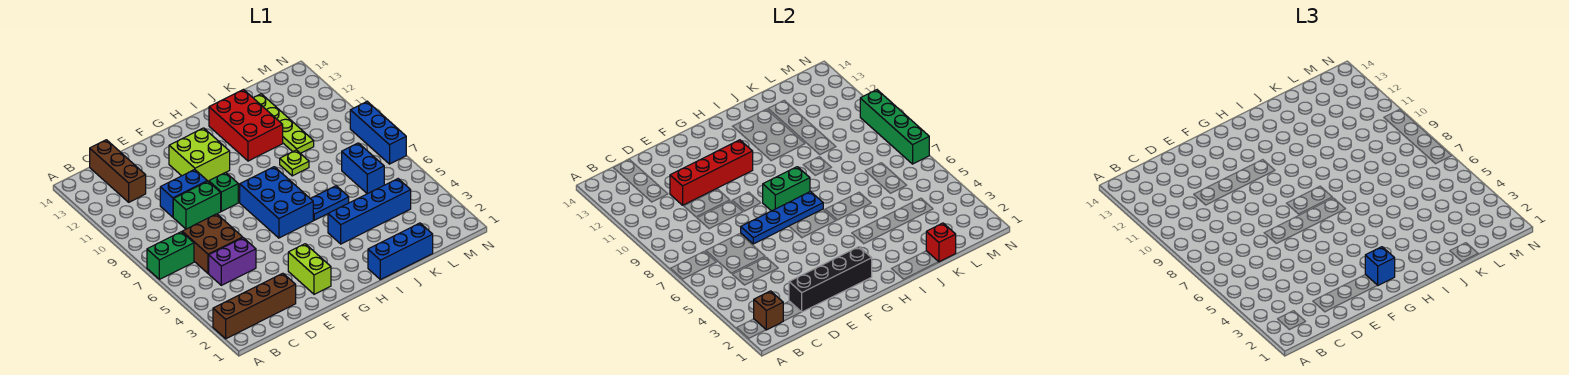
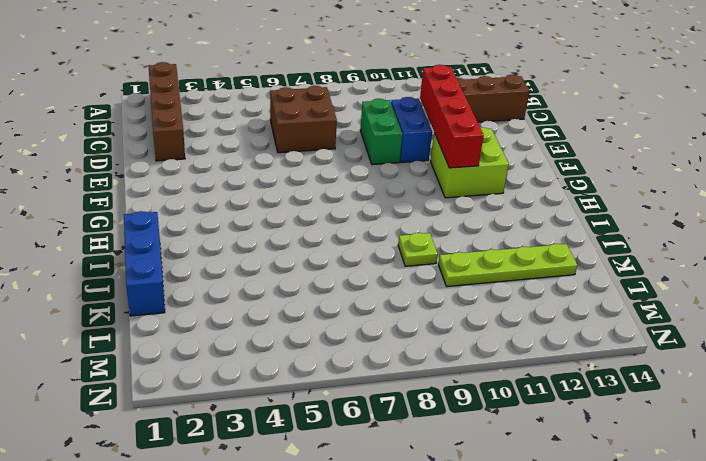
none -> green brick A7:B7 level 1
none -> purple brick C5:D5 level 1
none -> lime brick F2:F3 level 1

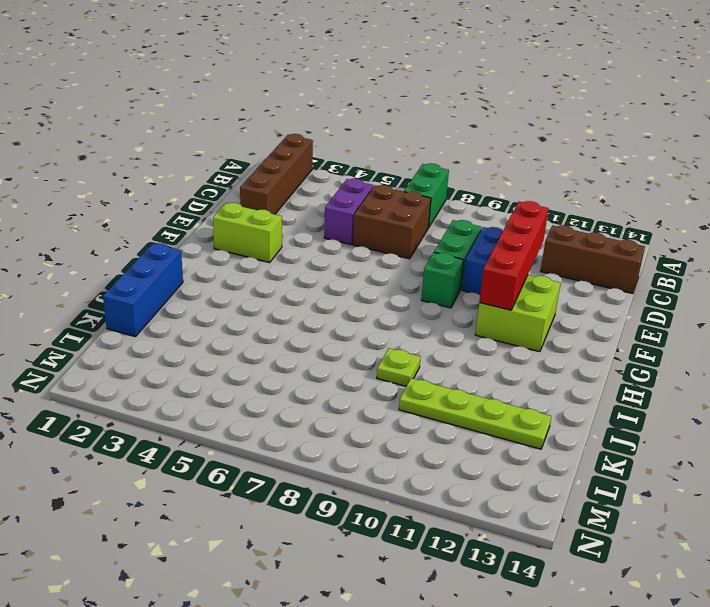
none -> blue brick G6:H8 level 1
none -> blue brick I4:L4 level 1
none -> blue plate I6:J6 level 1

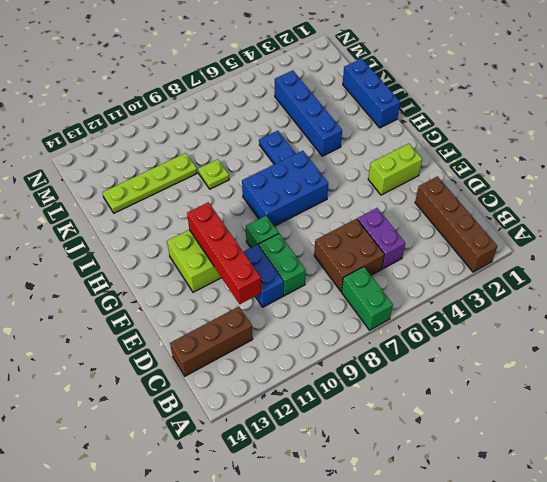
none -> red brick I11:J13 level 1
none -> blue brick L6:L7 level 1
none -> blue brick N7:N9 level 1

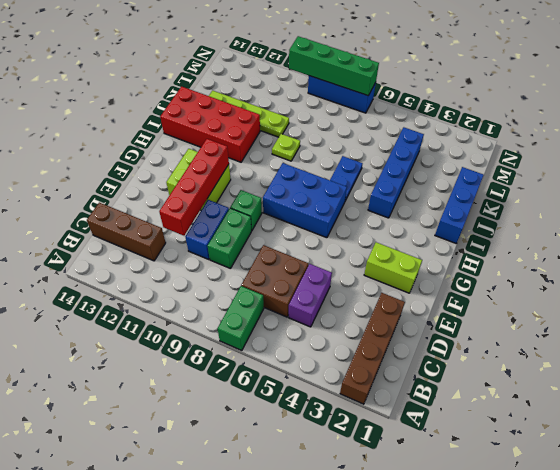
red brick I11:J14 level 1 -> red brick I11:J13 level 1
none -> blue brick L6:L7 level 1
none -> brown brick B2 level 2
none -> black brick D2:G2 level 2

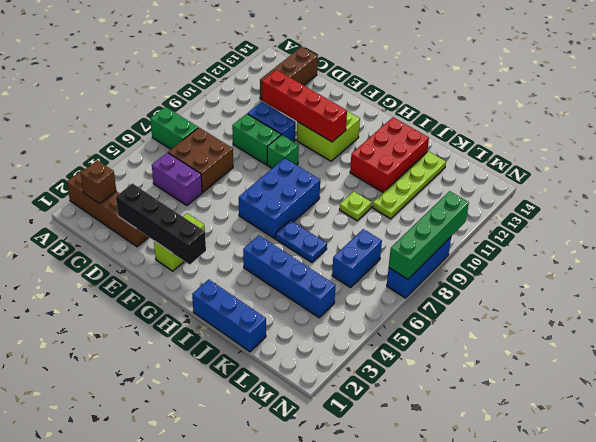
none -> blue plate E7:H7 level 2
none -> green brick G8:H8 level 2
none -> red brick K1 level 2

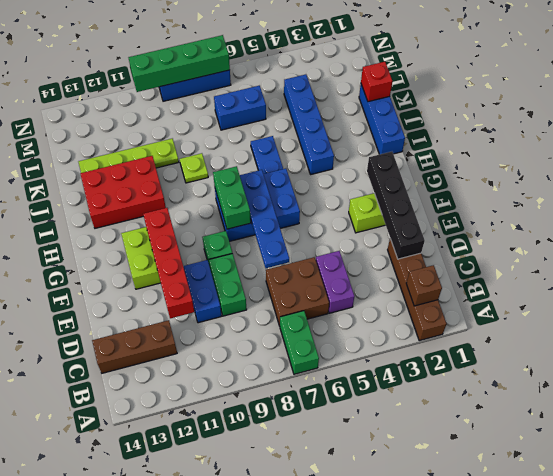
none -> blue brick G2 level 3

